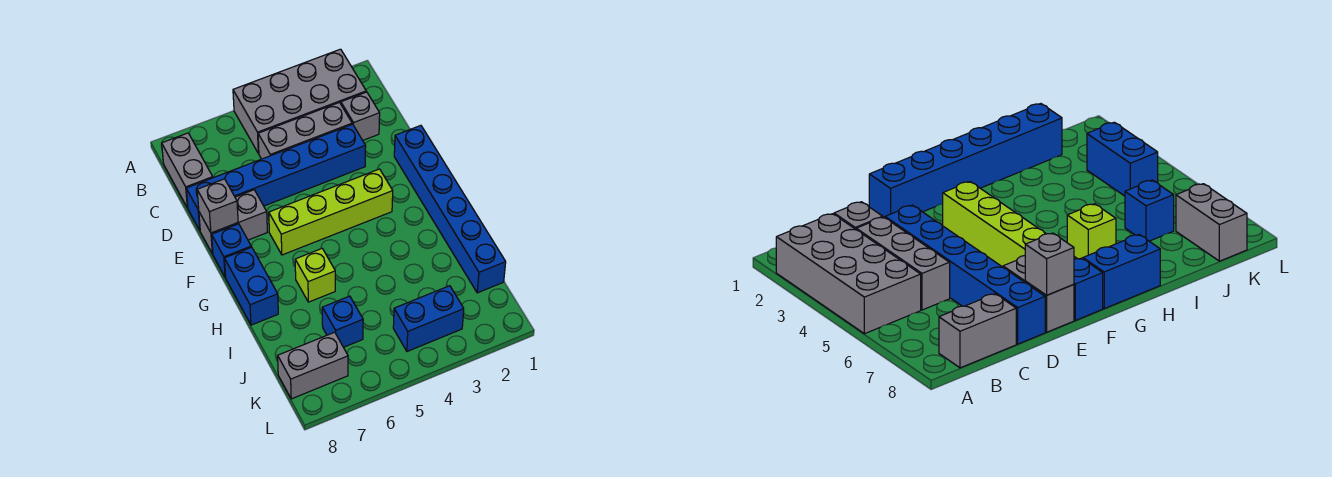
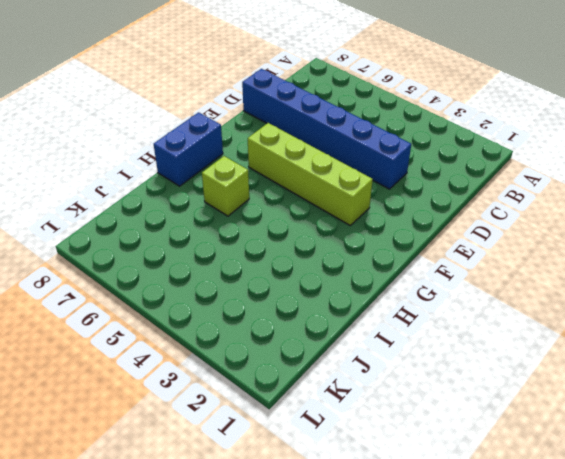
none -> grey brick A2:B5 level 1
none -> grey brick B8:C8 level 1
none -> grey brick C2 level 1

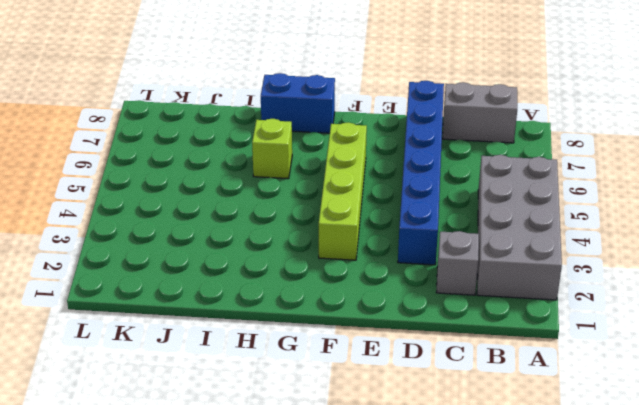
none -> grey brick C3:C5 level 1
none -> blue brick E1:J1 level 1
none -> grey brick E7:E8 level 1

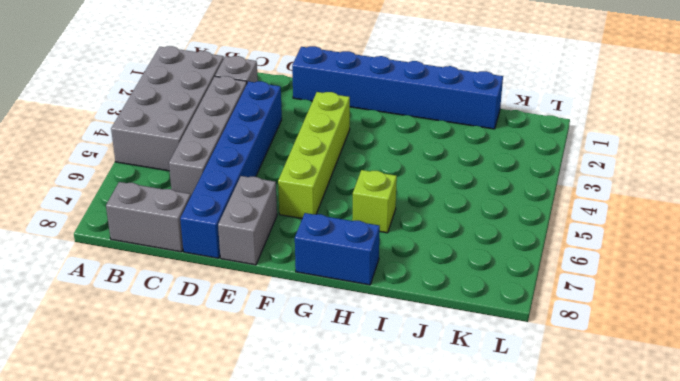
grey brick C3:C6 level 1 -> grey brick C3:C5 level 1
none -> blue brick F8 level 1
none -> blue brick J6 level 1
none -> blue brick K3:K4 level 1

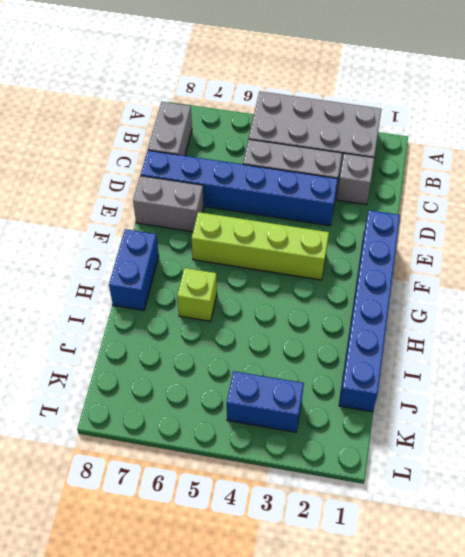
none -> blue brick F8 level 1
none -> blue brick J6 level 1
none -> grey brick K7:K8 level 1

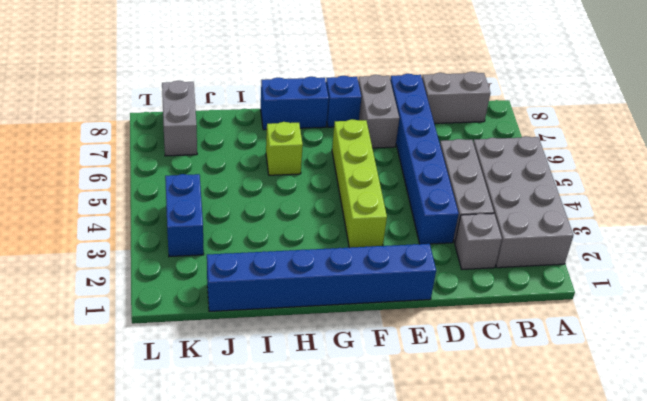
none -> blue brick J6 level 1
none -> grey brick E8 level 2

